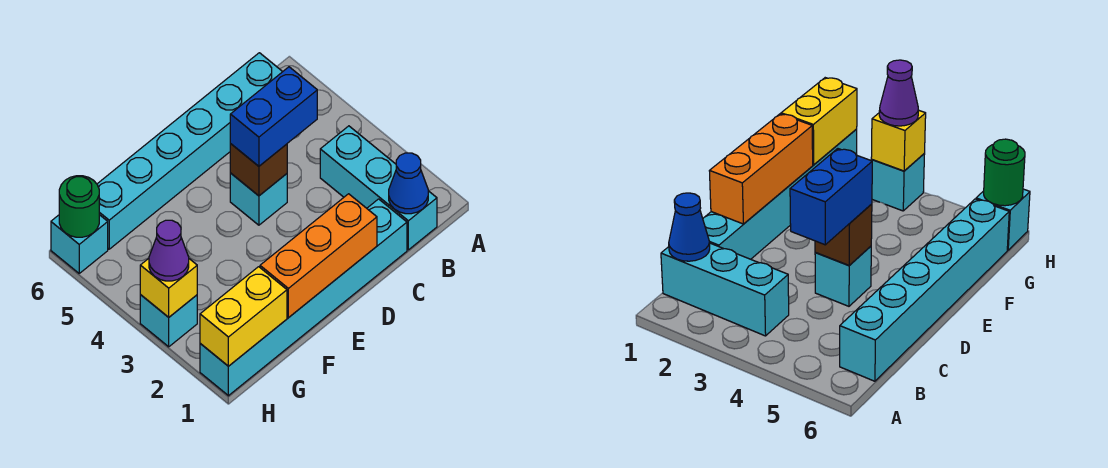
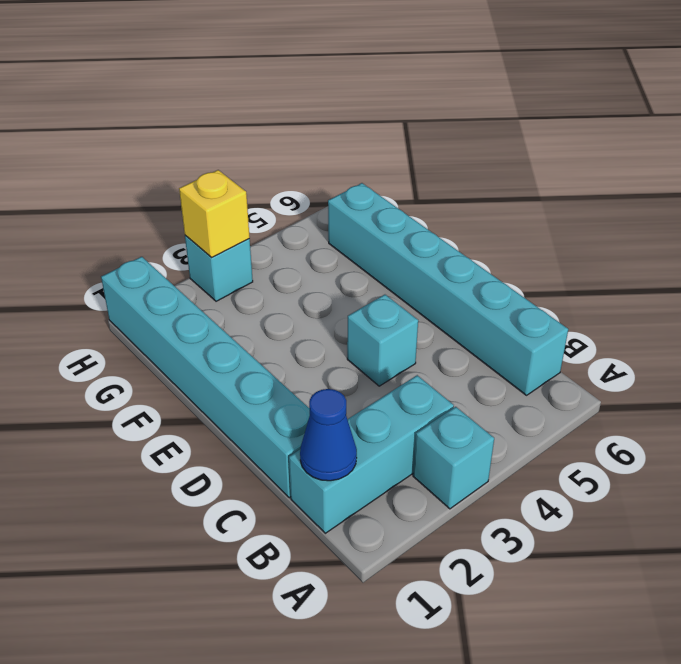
cyan brick A3 level 1 -> cyan brick H6 level 1
none -> orange brick D1:F1 level 2
none -> brown brick D4 level 2
none -> yellow brick G1:H1 level 2

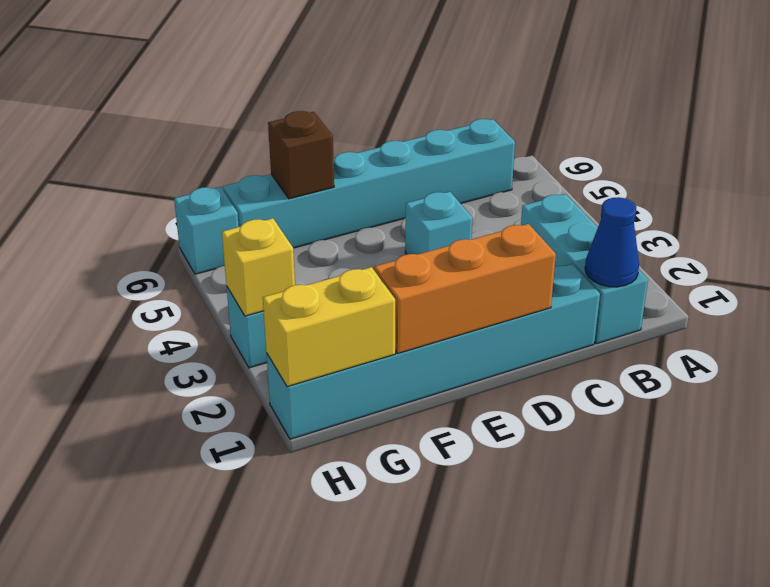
brown brick F6 level 2 -> brown brick D4 level 2
none -> green round brick H6 level 2
none -> blue brick C4:D4 level 3
none -> purple cone H3 level 3

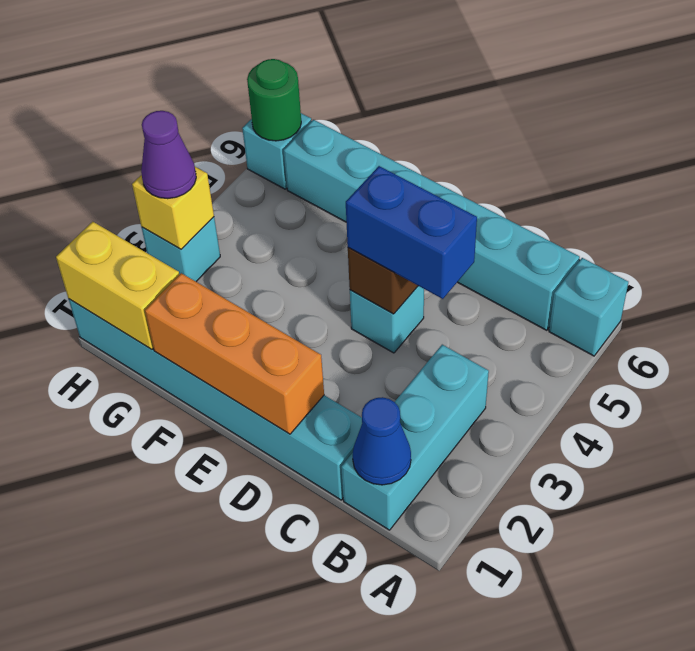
cyan brick A6 level 1 -> none

